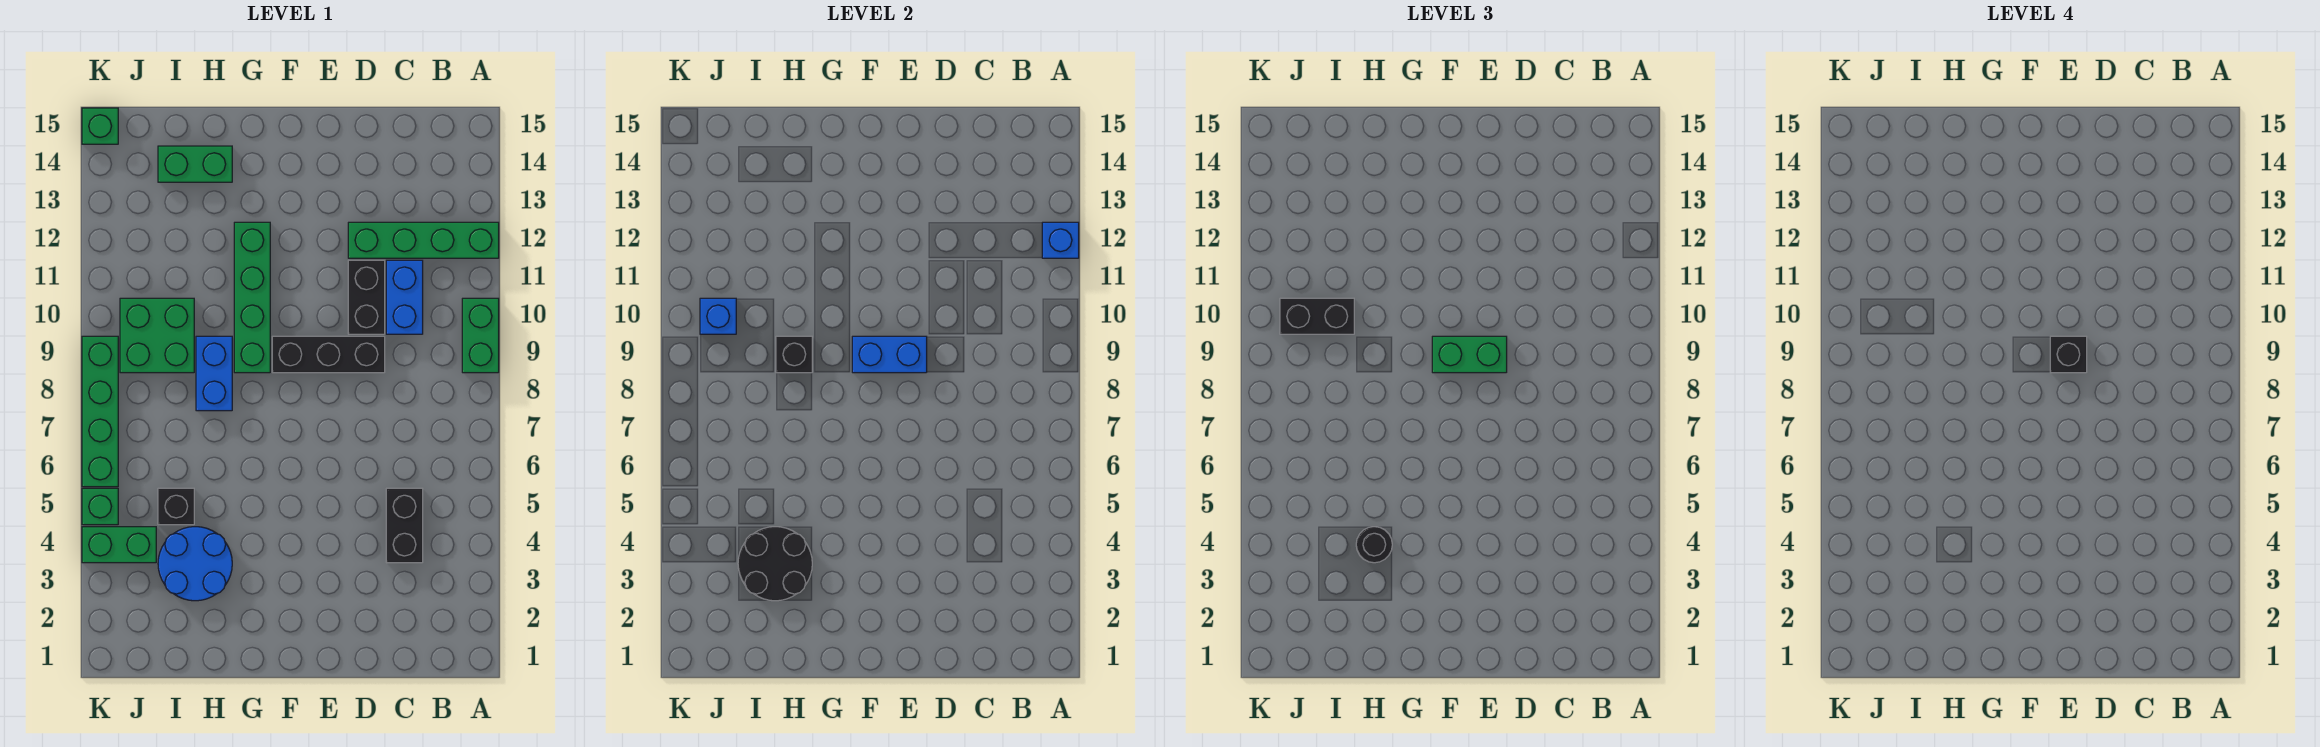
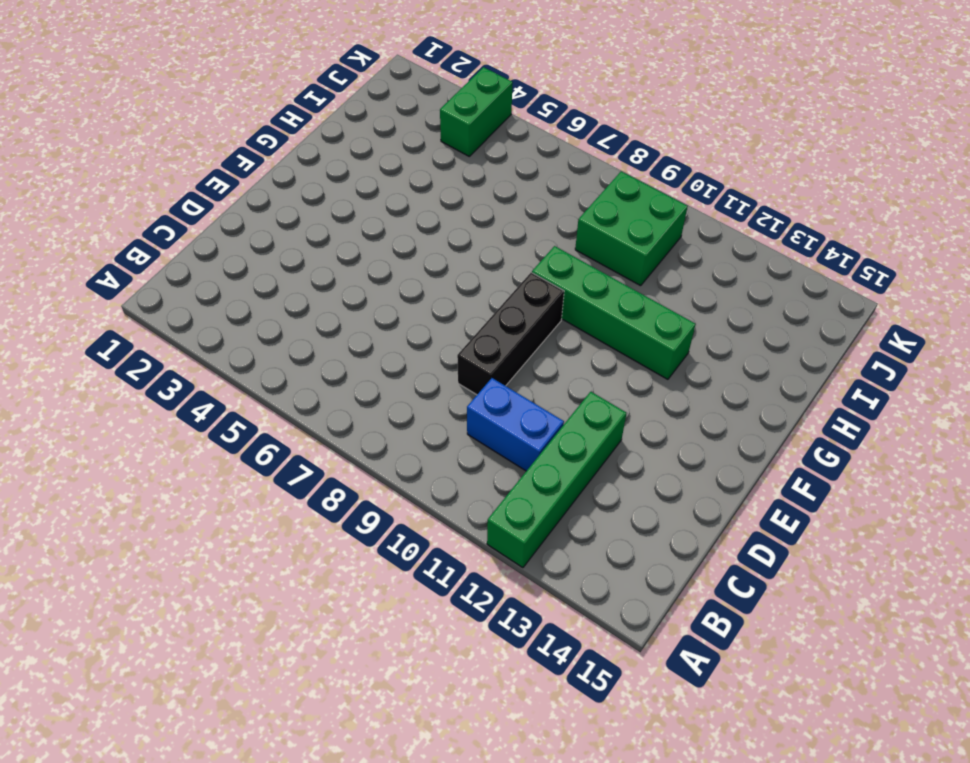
none -> green brick A9:A10 level 1
none -> black brick C4:C5 level 1
none -> black brick D10:D11 level 1

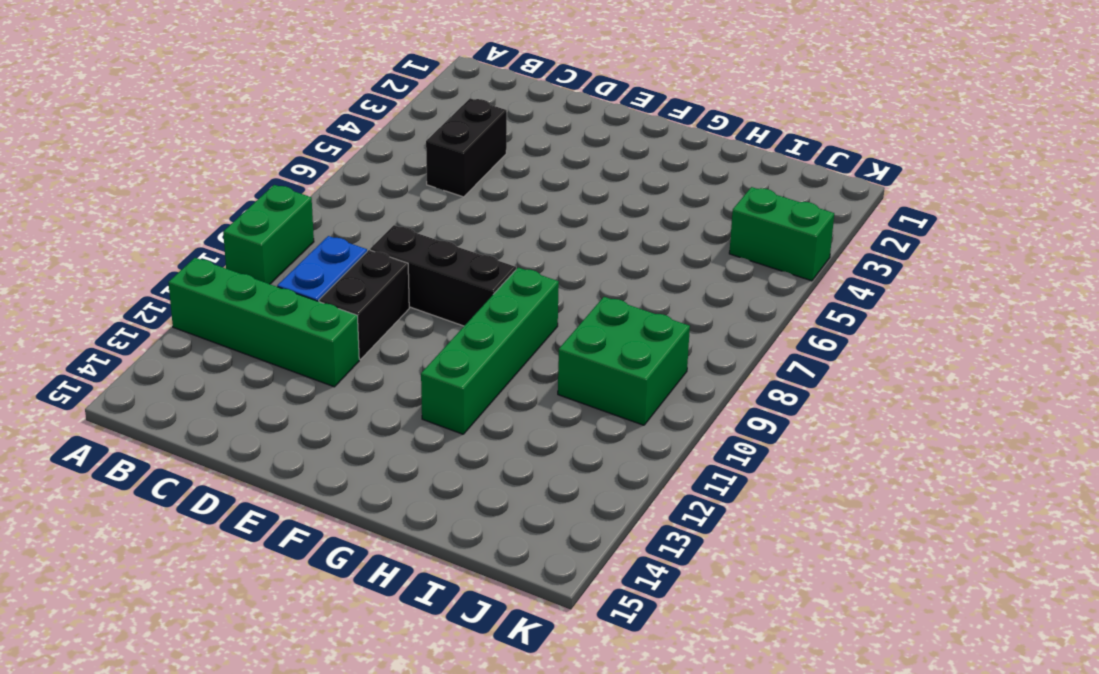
none -> blue round brick H3:I4 level 1
none -> blue brick H8:H9 level 1
none -> green brick H14:I14 level 1

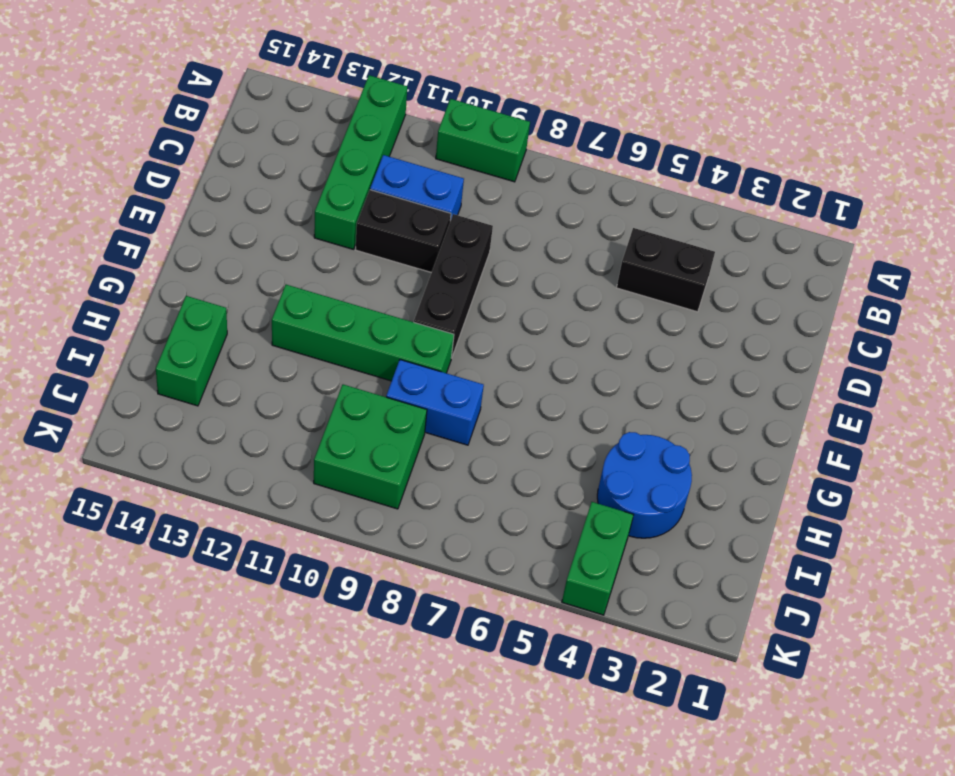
none -> black brick I5 level 1
none -> green brick K5 level 1
none -> green brick K6:K9 level 1

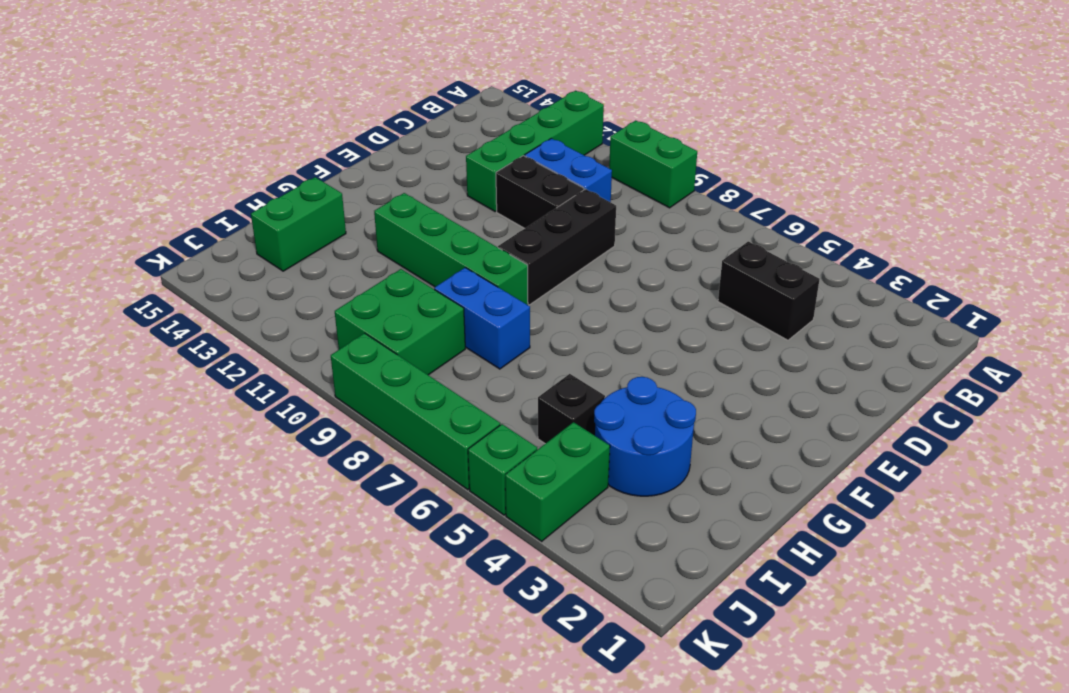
none -> green brick K15 level 1
none -> blue brick A12 level 2
none -> blue brick E9:F9 level 2

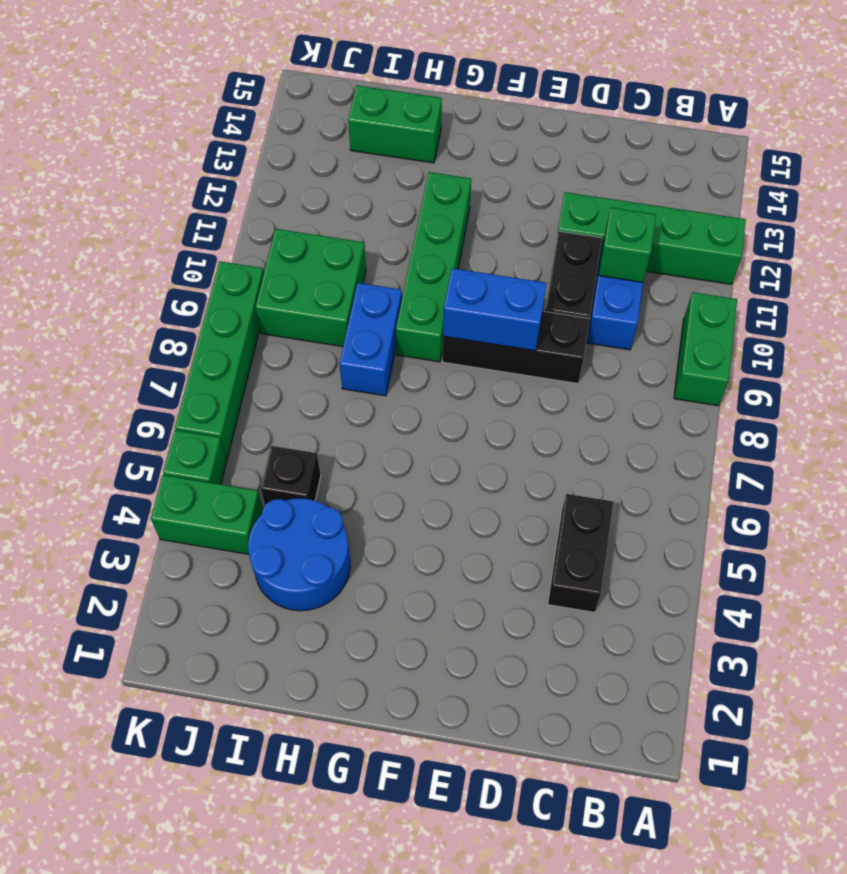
green brick C11 level 2 -> green brick K15 level 1
none -> blue brick A12 level 2
none -> black round brick H3:I4 level 2
none -> black brick H9 level 2

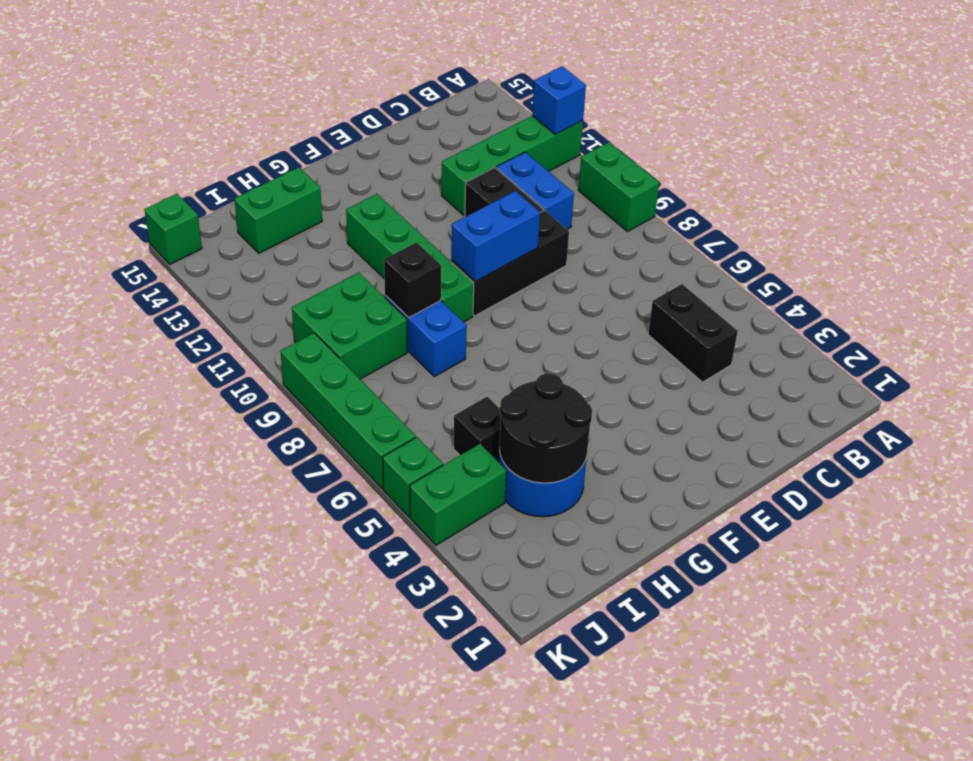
none -> blue brick J10 level 2
none -> green brick E9:F9 level 3
none -> black round brick H4 level 3

